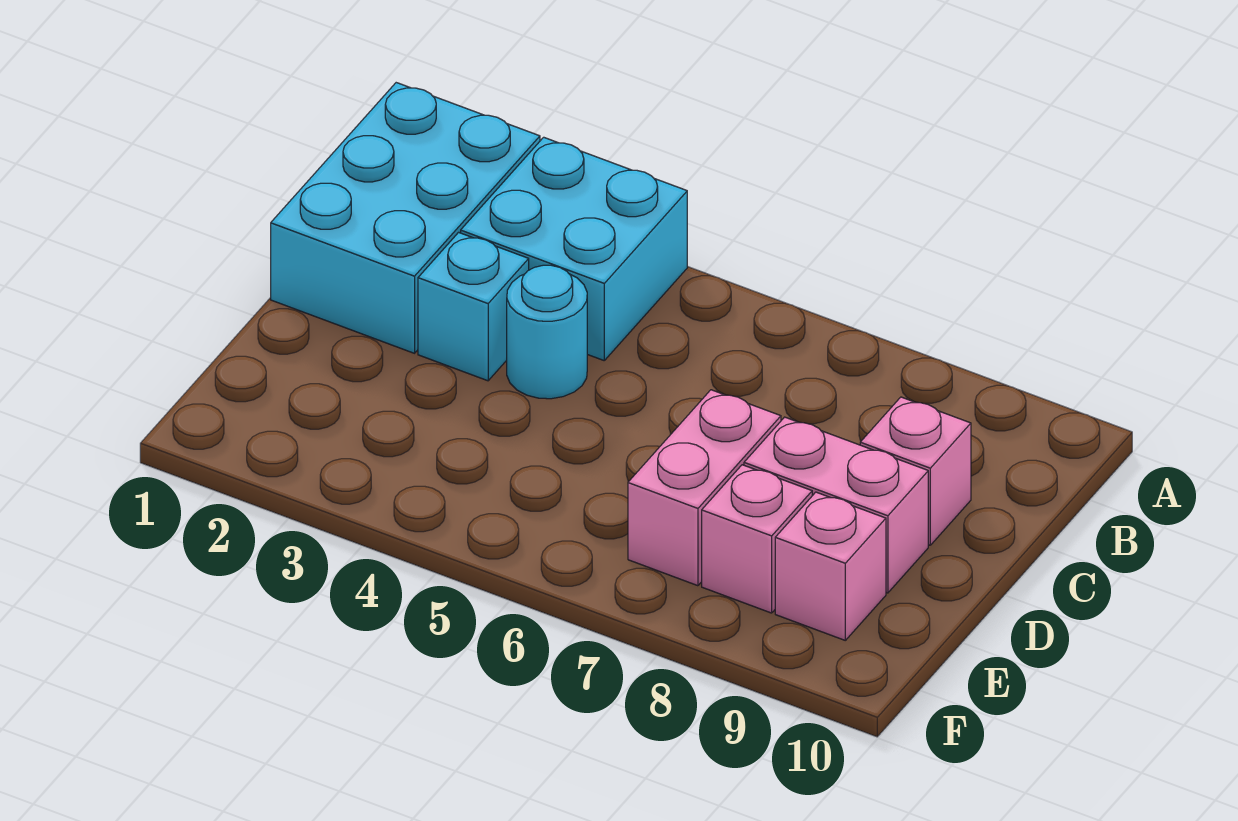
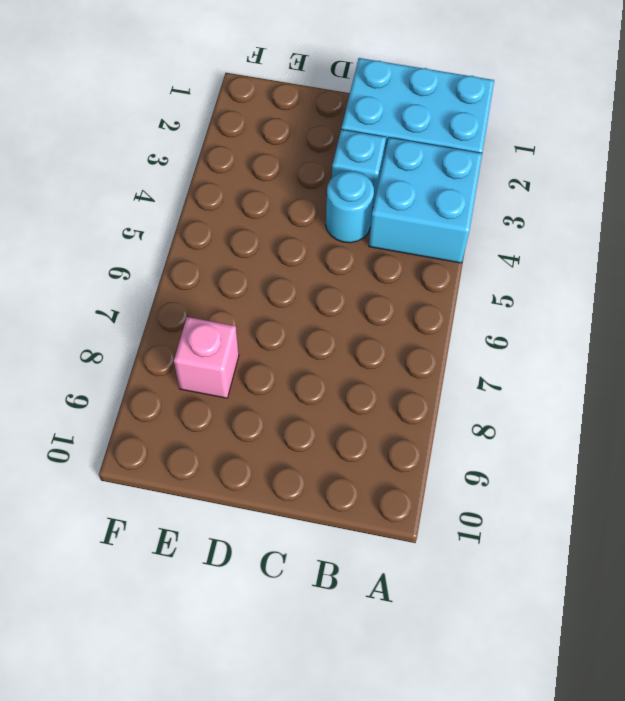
none -> pink brick C9 level 1
none -> pink brick D7:E7 level 1

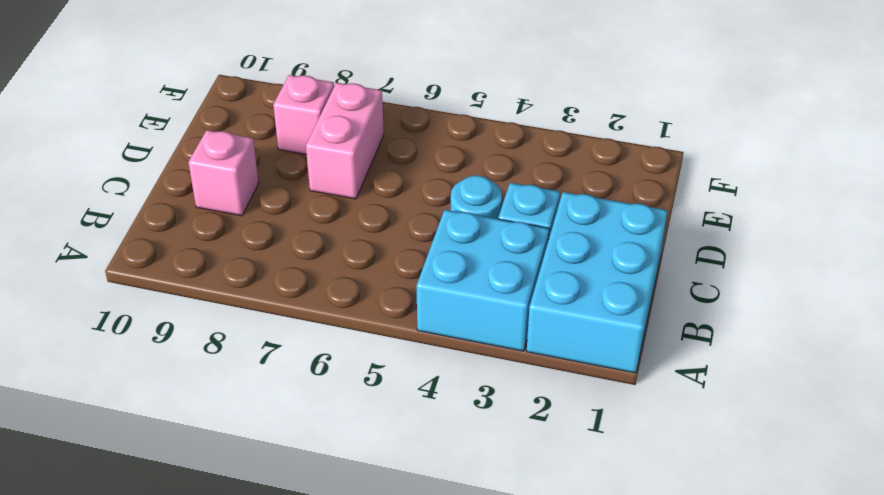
none -> pink brick D8:D9 level 1
none -> pink brick E9 level 1

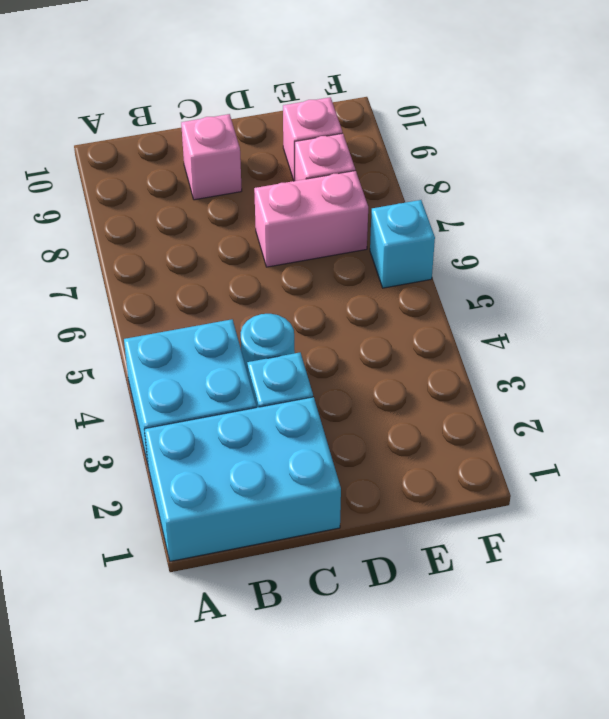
cyan brick F6 level 1 -> none
none -> pink brick D8:D9 level 1

